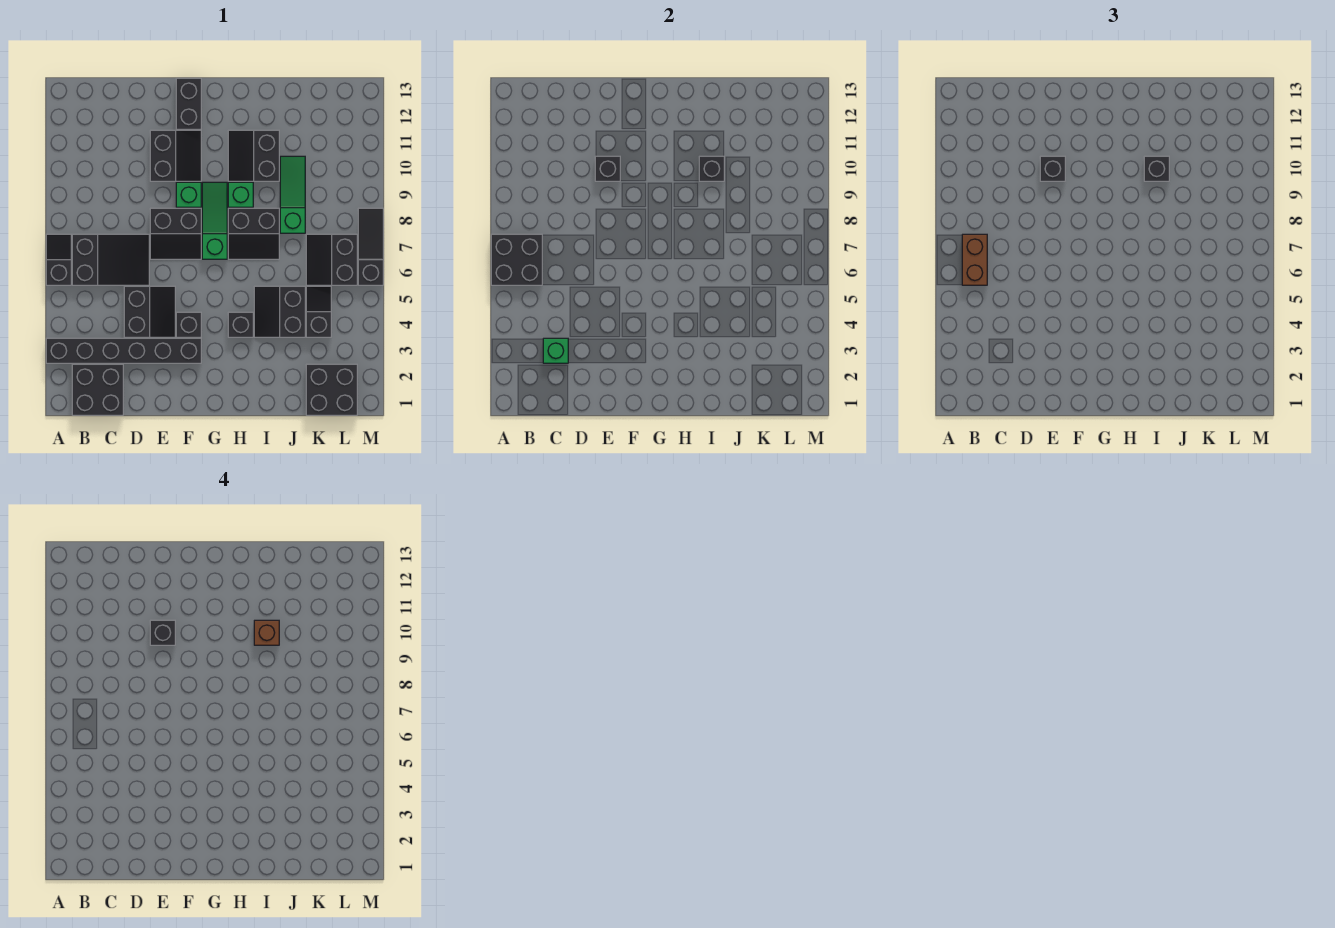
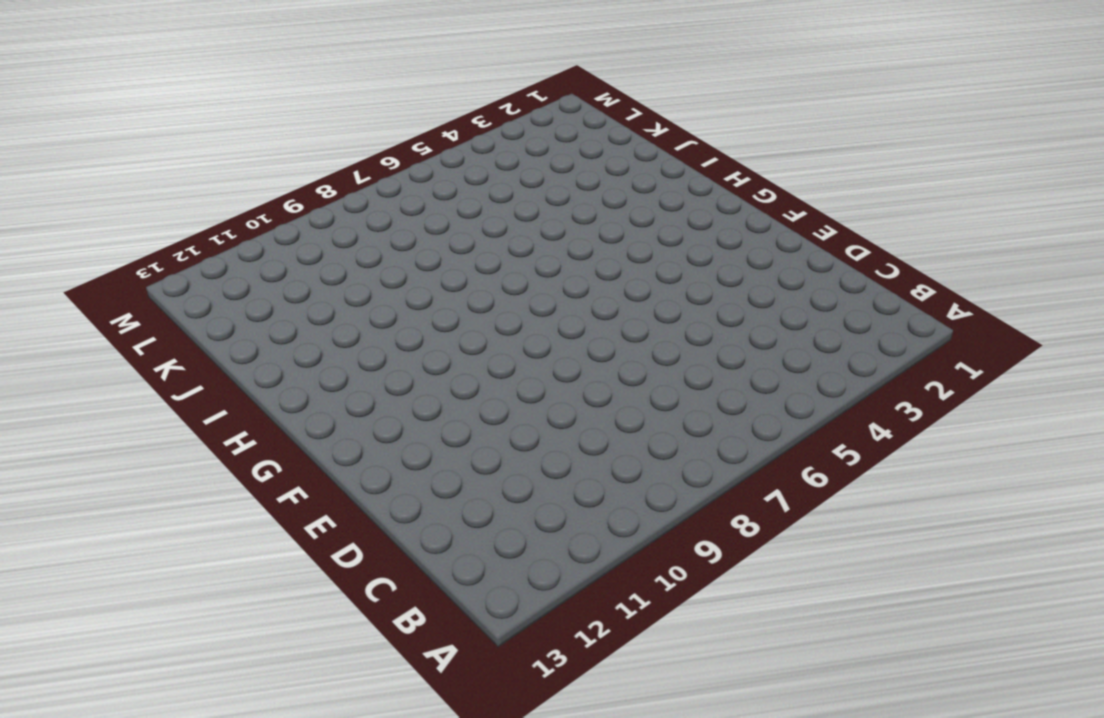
none -> black brick A3:F3 level 1
none -> black slope A6:A7 level 1 top 6
none -> black brick B1:C2 level 1
none -> black slope B6:D7 level 1 top B

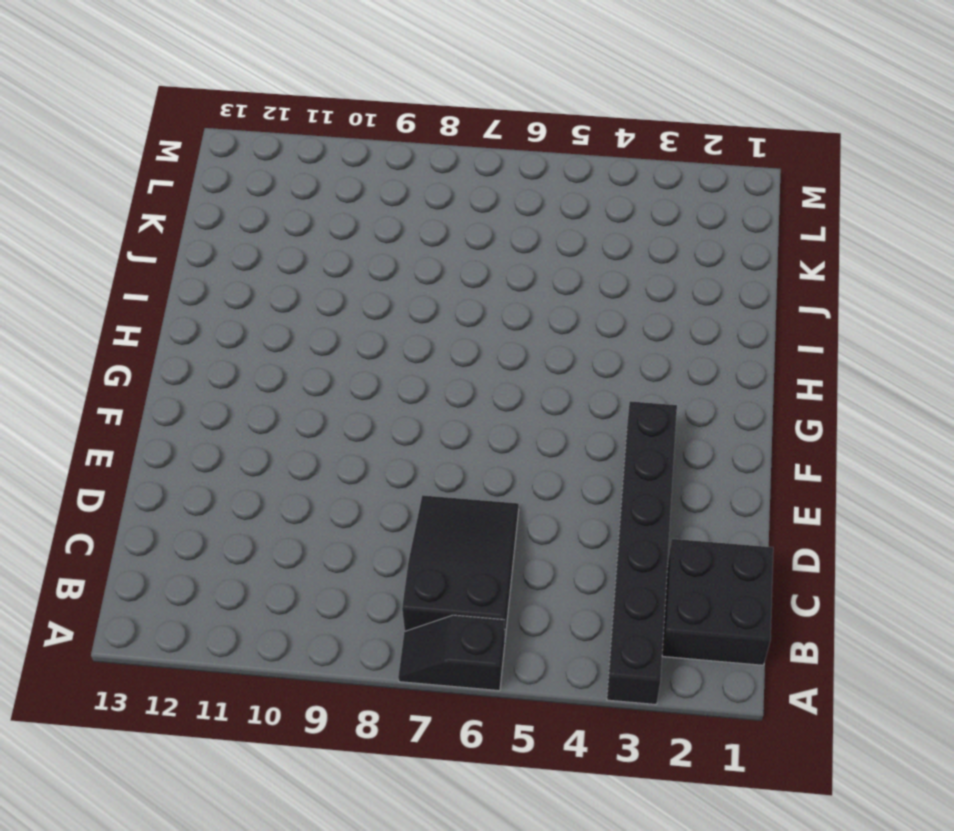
none -> black slope D4:E5 level 1 top D
none -> black slope E7:F8 level 1 top 8
none -> black slope E10:F11 level 1 top E
none -> black brick F4 level 1

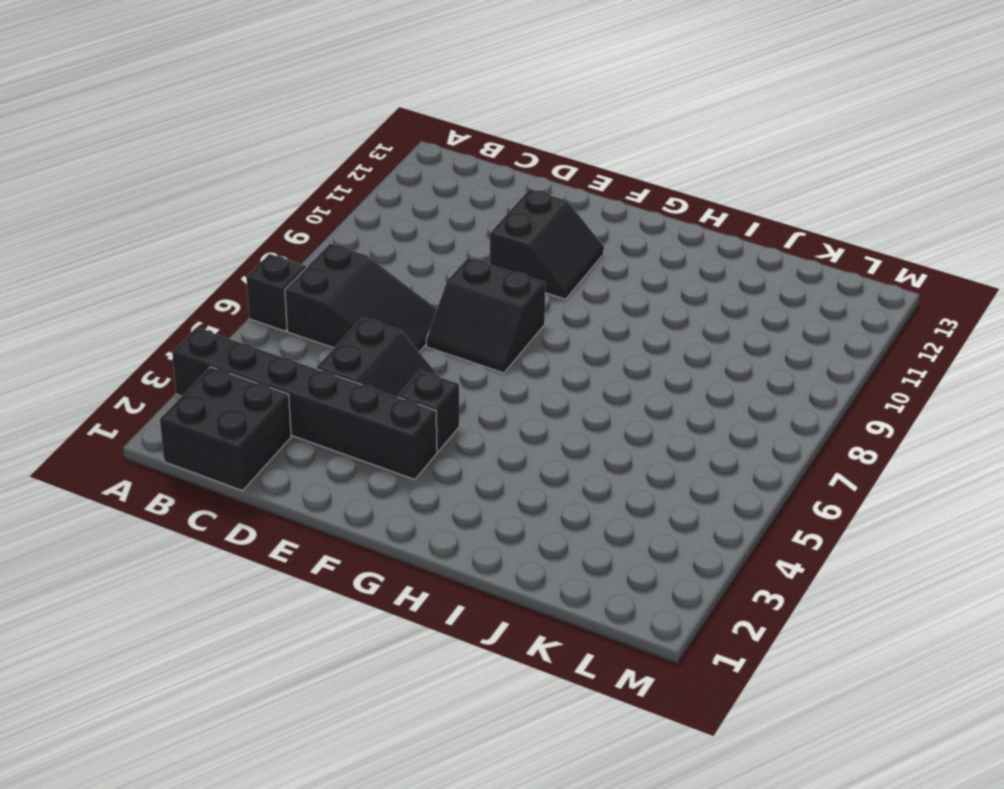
none -> green brick F9 level 1
none -> black brick F12:F13 level 1
none -> green slope G7:G9 level 1 top 7
none -> black brick H4 level 1

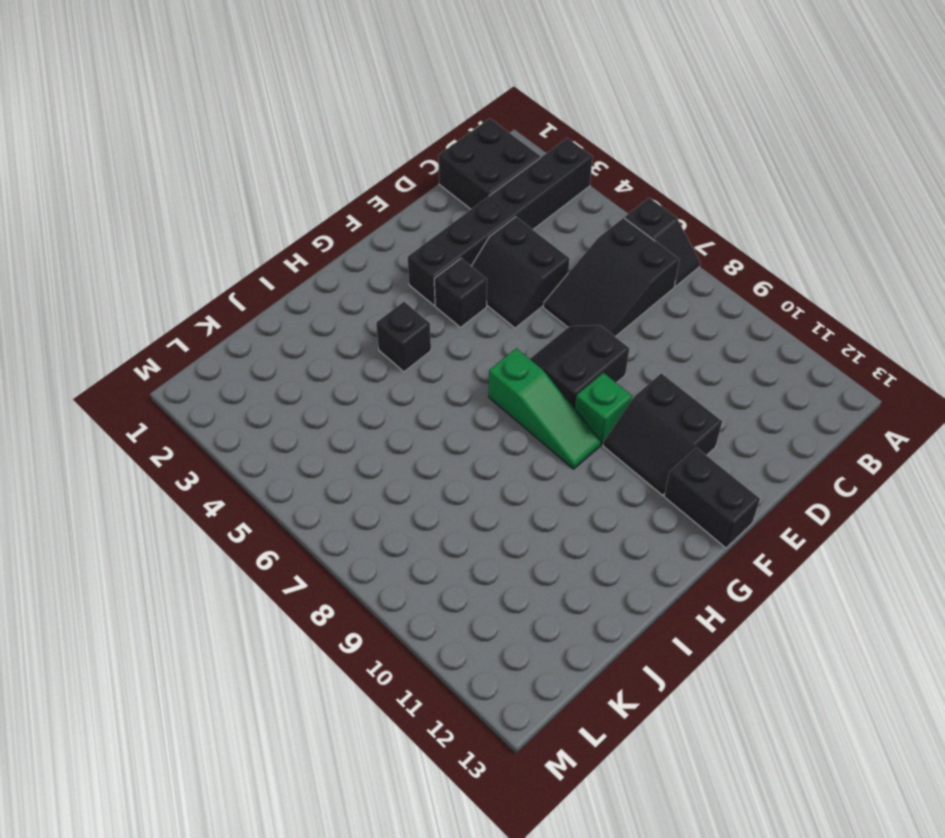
none -> black slope H7:I8 level 1 top 8
none -> green brick H9 level 1
none -> black slope H10:I11 level 1 top I
none -> black slope I4:J5 level 1 top J

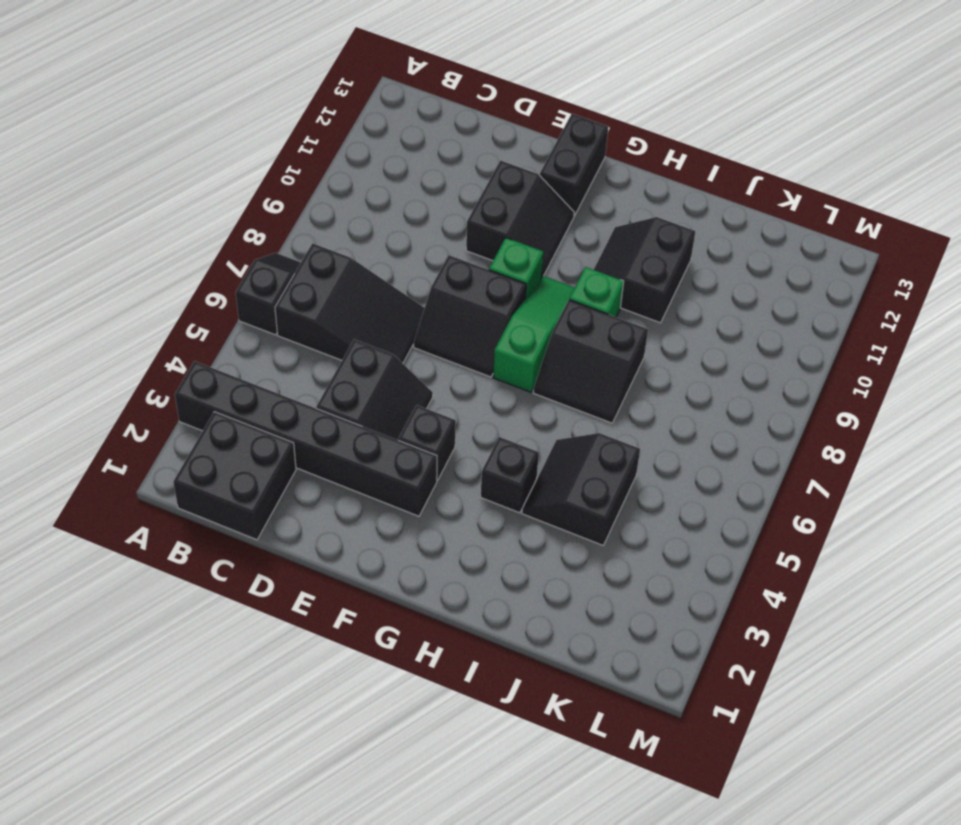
none -> green slope J8:J10 level 1 top 8
none -> black brick K1:L2 level 1
none -> black slope K4:K5 level 1 top 4
none -> black slope K6:L7 level 1 top L

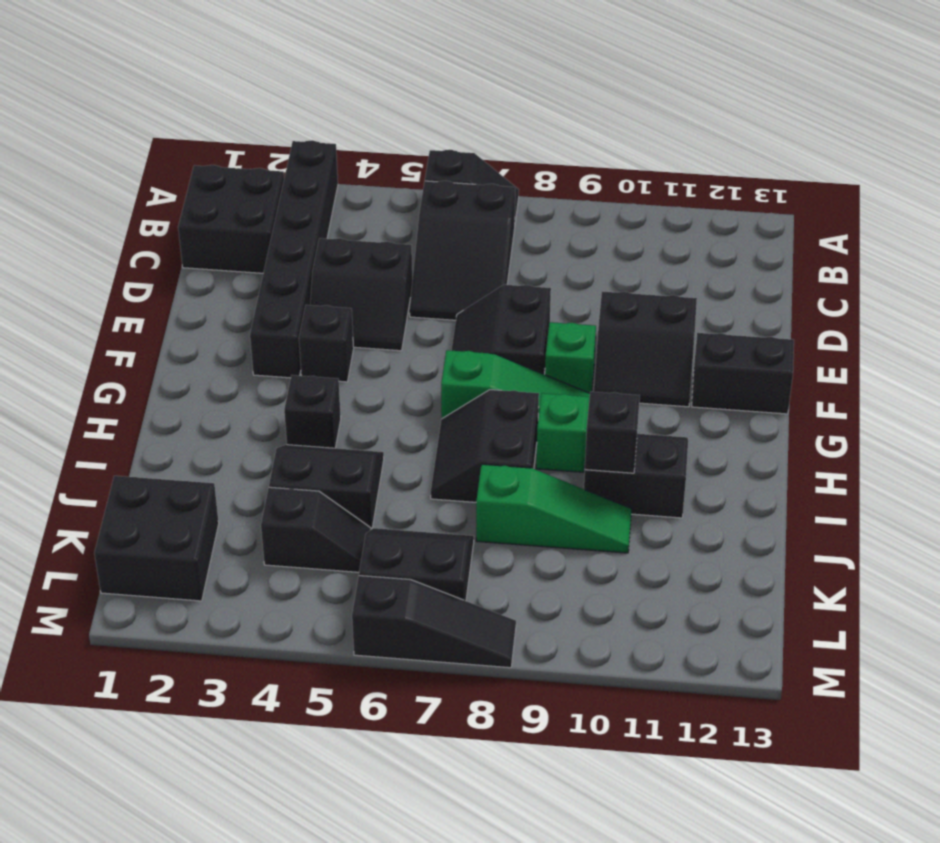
none -> black brick A6:B7 level 2
none -> green brick C3 level 2
none -> black brick E10 level 2
none -> brown brick B6:B7 level 3

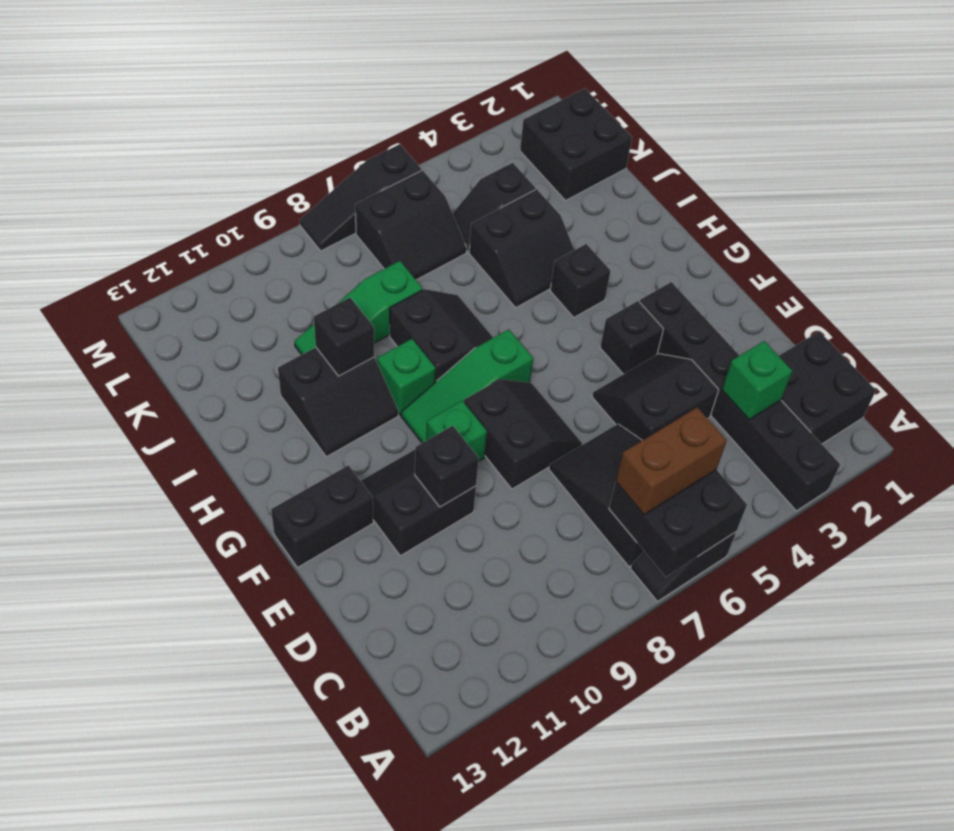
none -> black brick E10 level 3
none -> black brick I10 level 3
none -> black brick E10 level 4
none -> brown brick I10 level 4

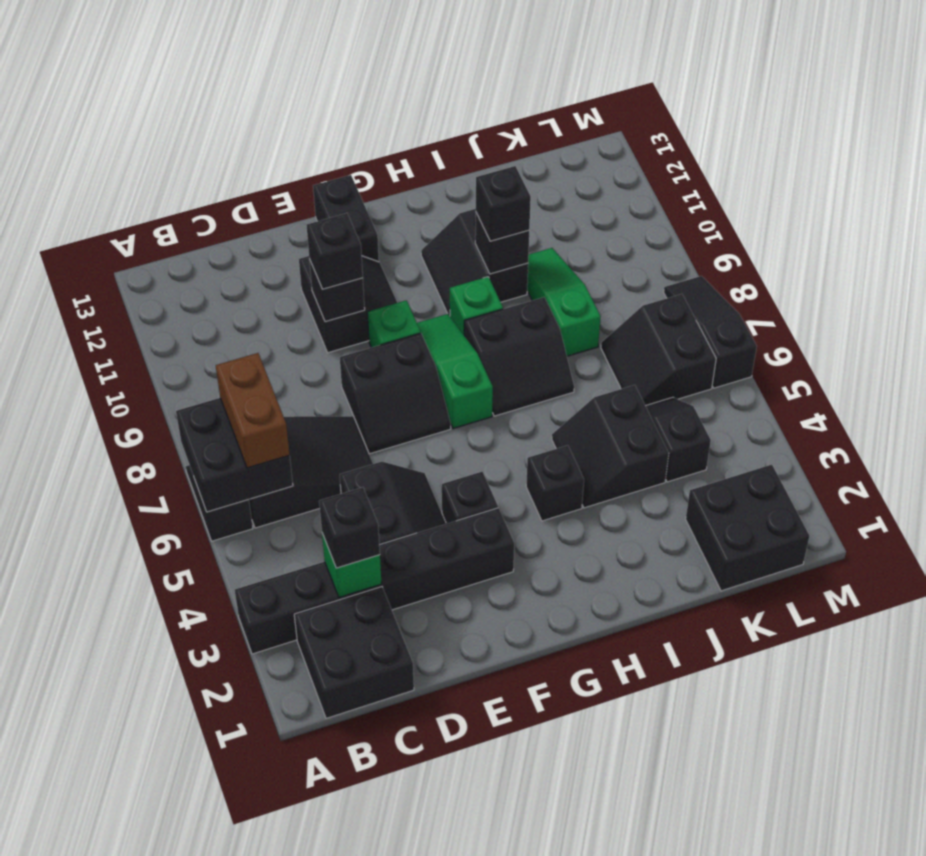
black brick C3 level 3 -> black brick E10 level 4
none -> brown brick I10 level 4

